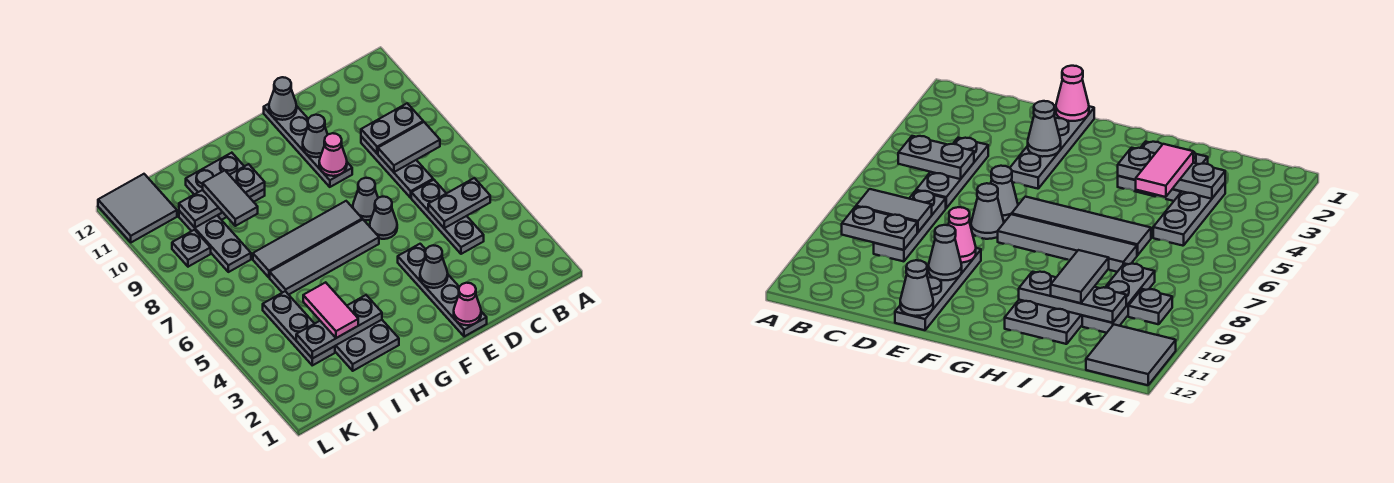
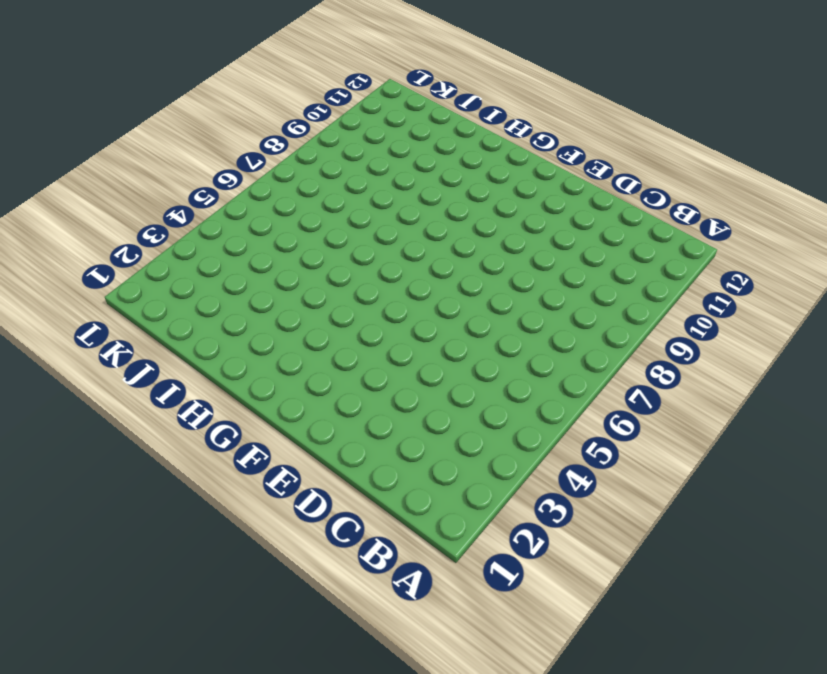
none -> grey plate C4:C6 level 1
none -> grey plate C7:C9 level 1
none -> grey plate E1:E4 level 1

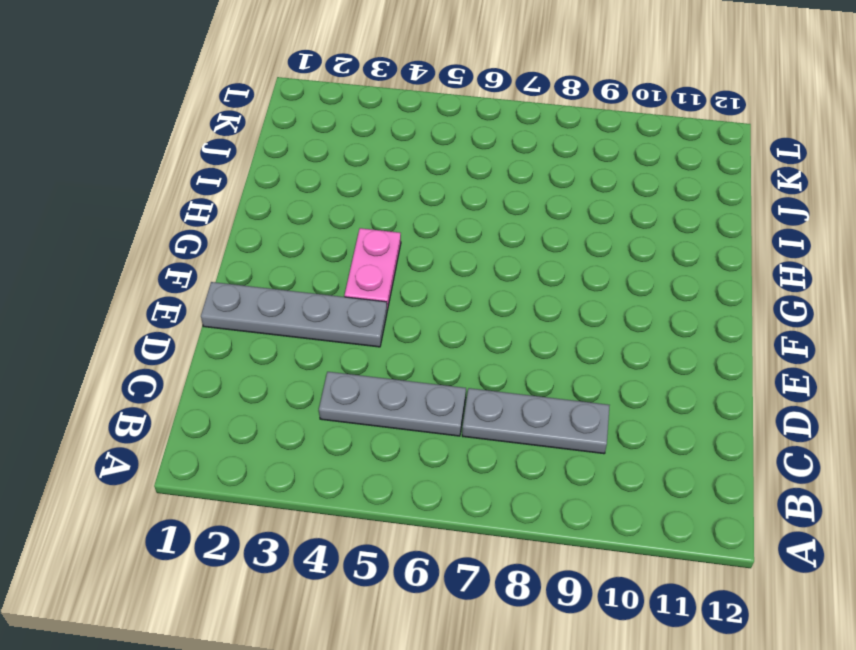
pink plate F4:G4 level 1 -> none
none -> grey cone E6 level 1
none -> grey cone E7 level 1
none -> grey plate E9:E12 level 1

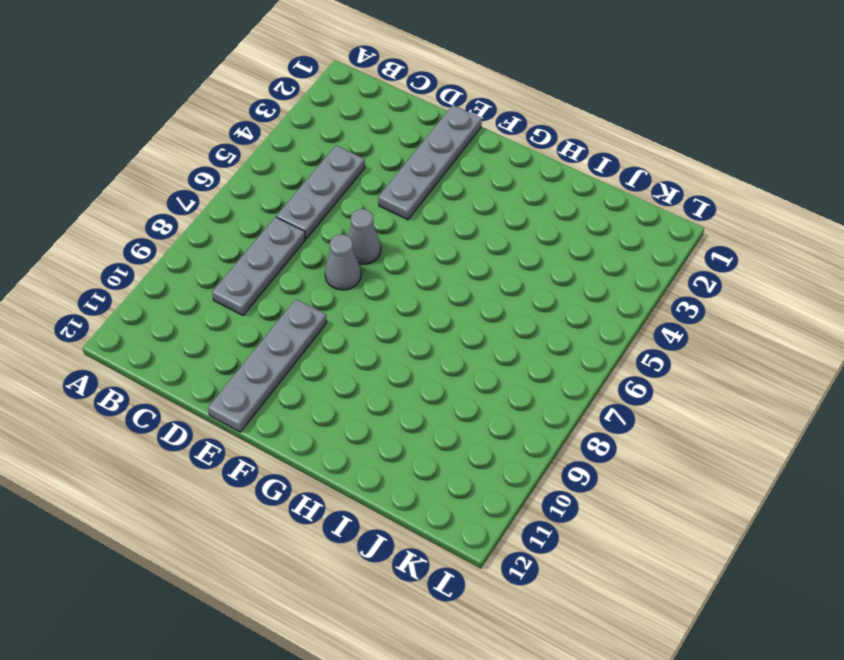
none -> grey tile F6:I6 level 1
none -> grey tile F7:I7 level 1
none -> grey plate H2:I3 level 1

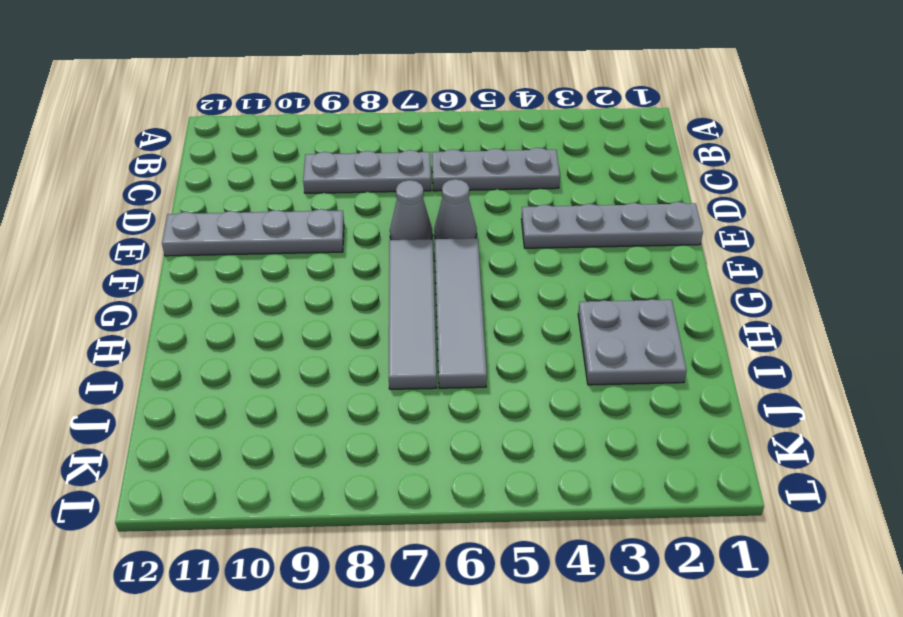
none -> grey plate H10:I11 level 1
none -> grey plate J3:J5 level 1
none -> grey plate J8:J10 level 1

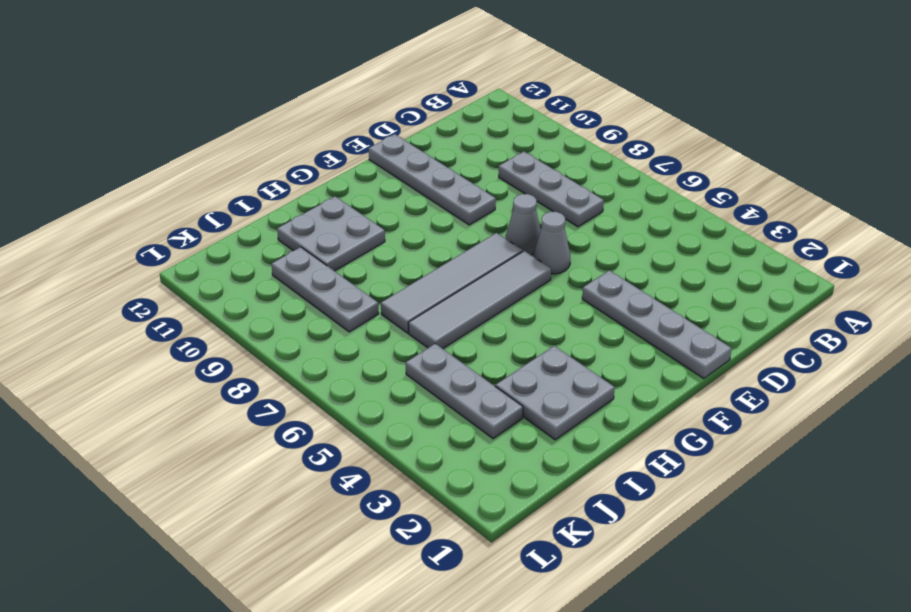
none -> grey plate C4:C6 level 1
none -> grey plate K9 level 1
none -> grey tile K11:L12 level 1

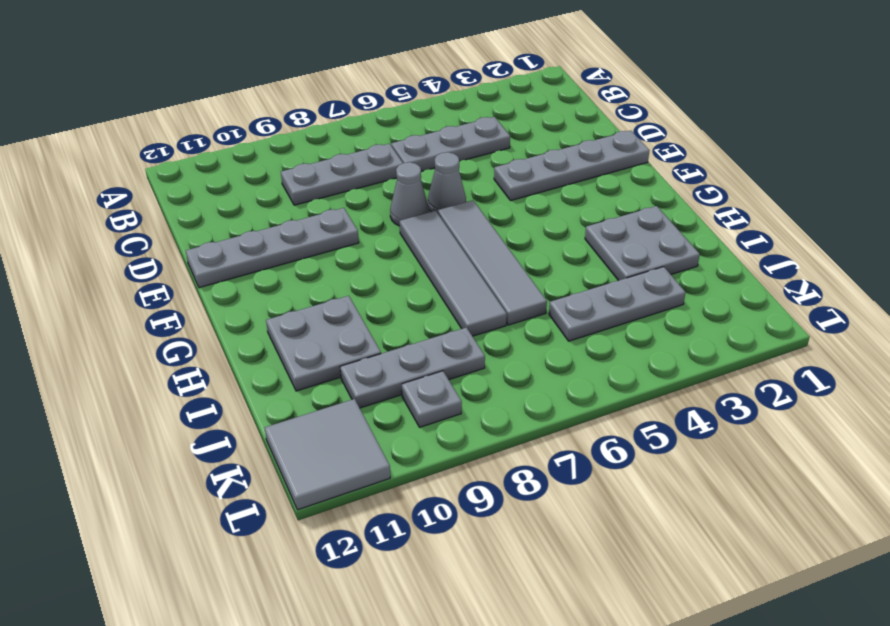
none -> grey plate B5:C5 level 2
none -> grey tile B8:C8 level 2
none -> grey plate B9:C9 level 2

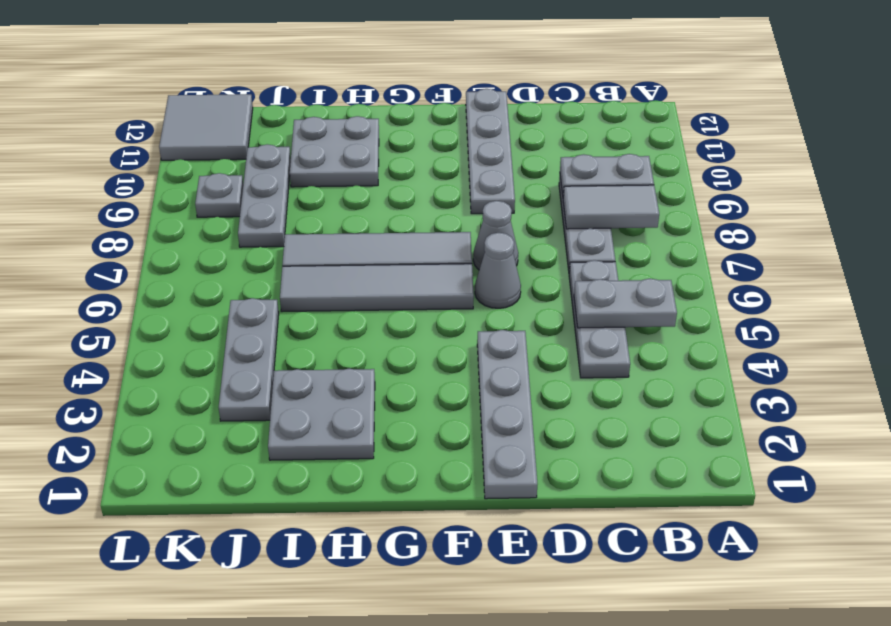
none -> pink cone E1 level 2
none -> grey cone E3 level 2
none -> pink cone E9 level 2

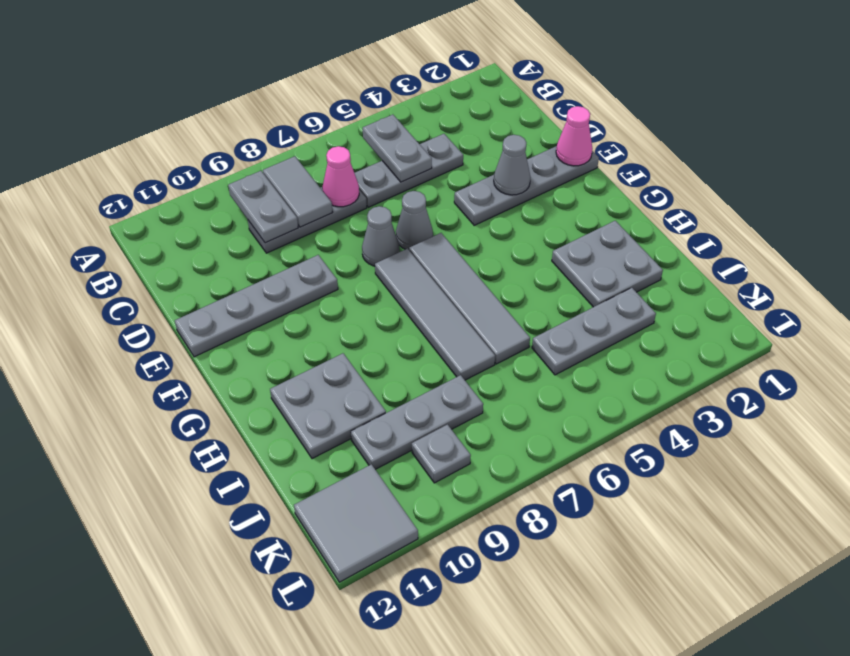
pink cone C7 level 2 -> pink cone E9 level 2
none -> grey cone E10 level 2
none -> grey cone E12 level 2
none -> grey plate H3:J3 level 2

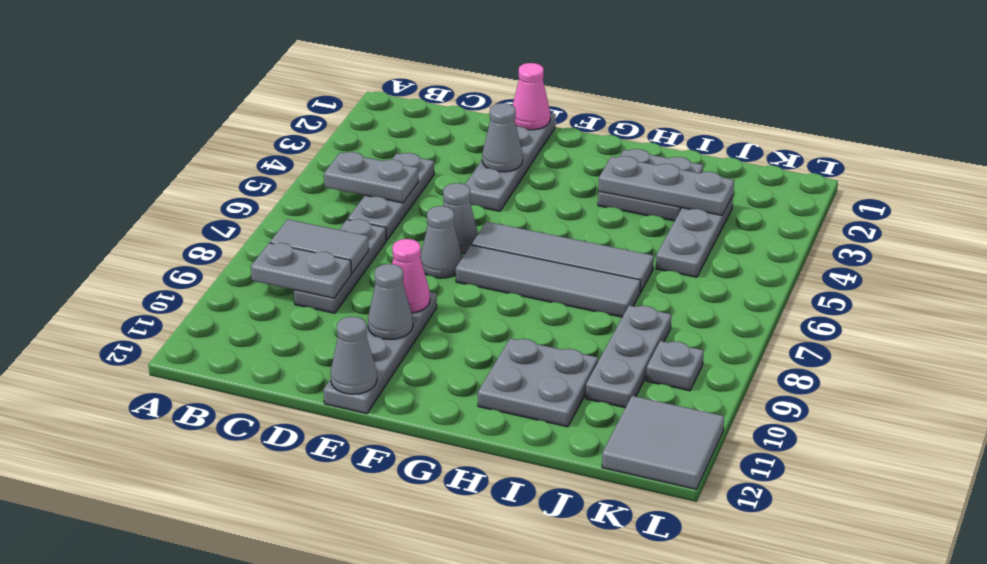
none -> grey plate H10:J10 level 2
none -> pink tile I3:I4 level 3
none -> grey tile I9:I10 level 3

